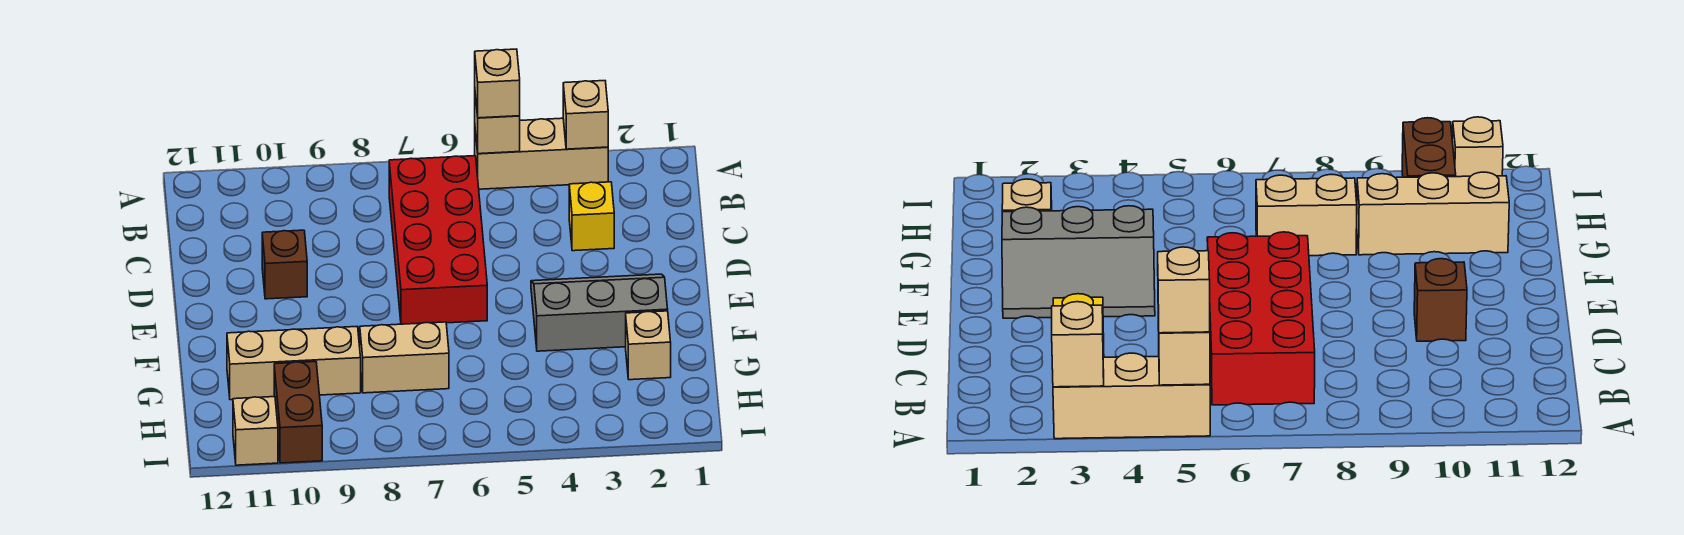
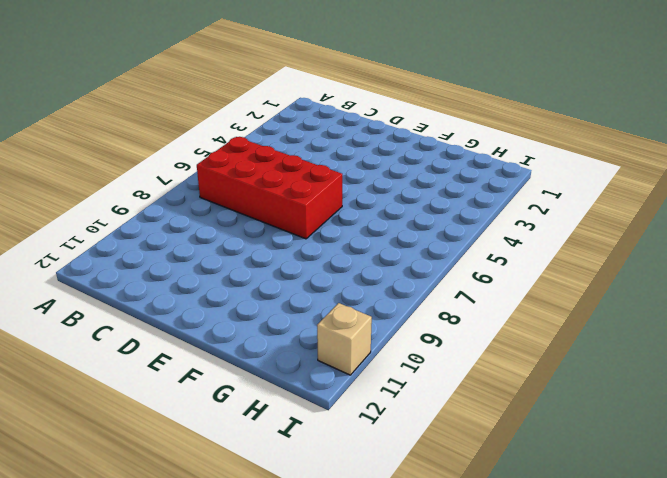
none -> tan brick A3:A5 level 1
none -> yellow brick C3 level 1
none -> brown brick D10 level 1

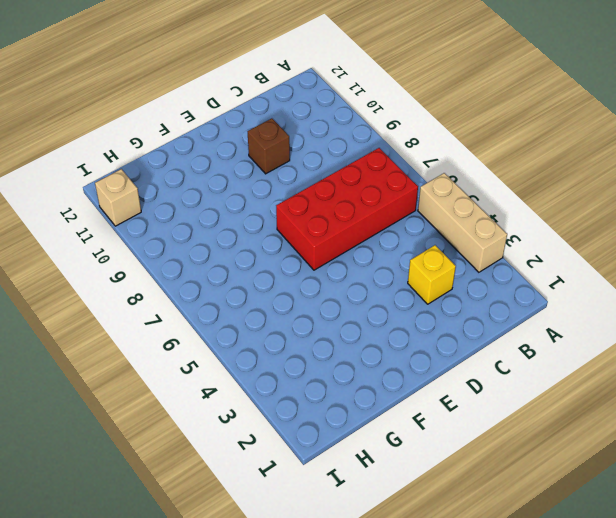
none -> grey slope E2:F4 level 1 top F
none -> tan brick G2 level 1
none -> tan brick G7:G8 level 1

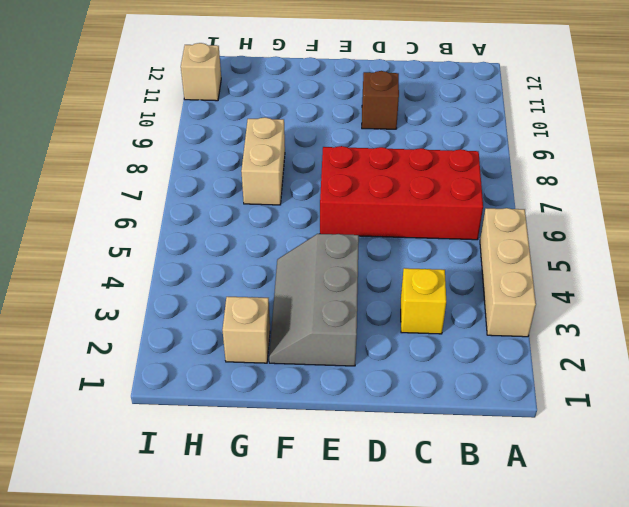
grey slope E2:F4 level 1 top E -> grey slope E2:F4 level 1 top F
none -> tan brick G9:G11 level 1
none -> brown brick H10:I10 level 1
none -> tan brick A3 level 2

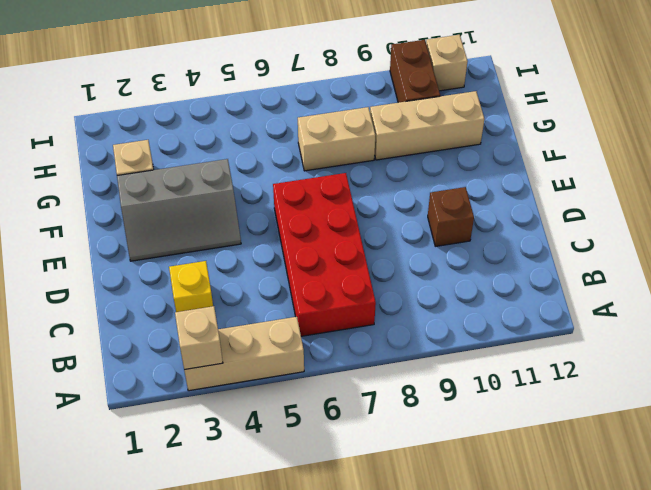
none -> tan brick A5 level 2
none -> tan brick A5 level 3

